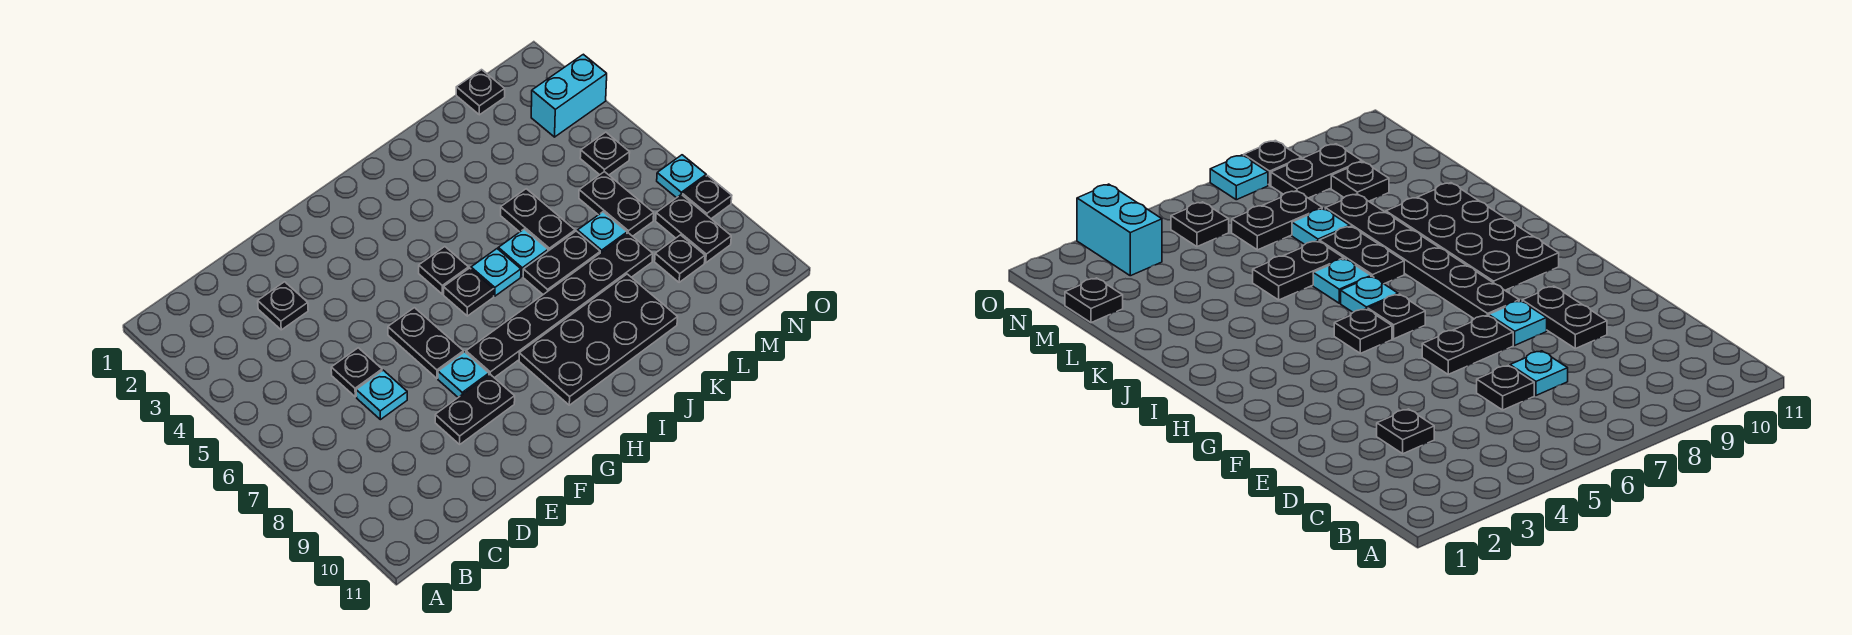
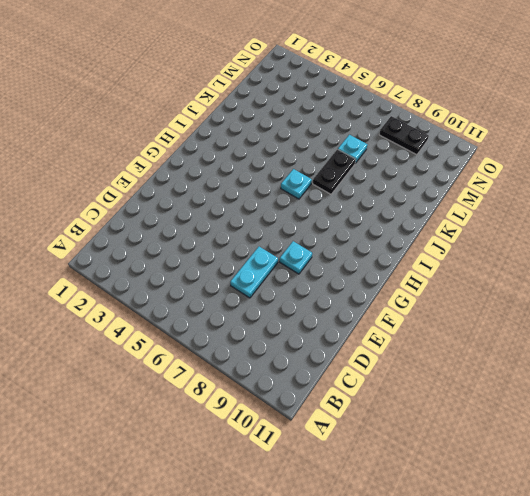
cyan plate D7:E7 level 1 -> cyan plate D7 level 1
none -> black plate D3 level 1
none -> black plate D6 level 1
none -> black plate E9:F9 level 1

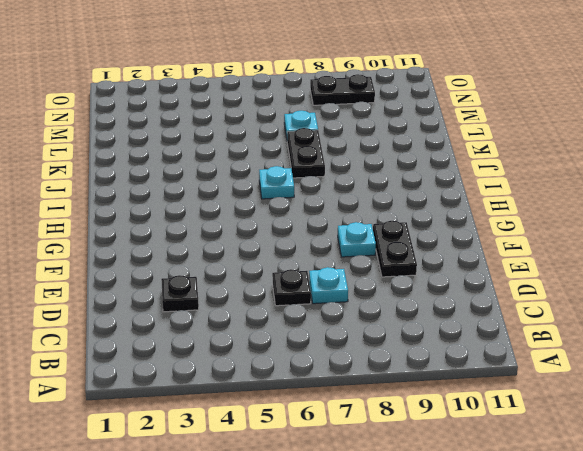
none -> black plate F6:F7 level 1
none -> black plate G8:L8 level 1
none -> black plate H5 level 1

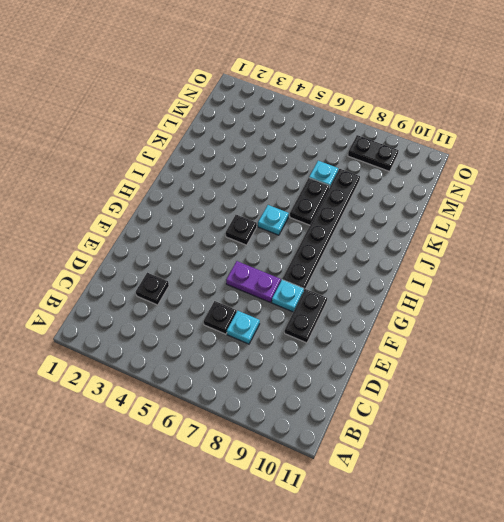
purple plate F6:F7 level 1 -> black plate F6:F7 level 1
none -> black plate H6 level 1
none -> black plate H9:K10 level 1
none -> cyan plate J6 level 1

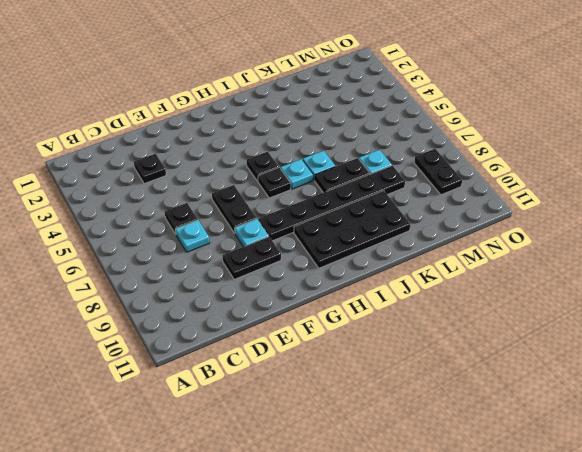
none -> black plate K5:K6 level 1
none -> black plate M1 level 1
none -> black plate M6:M7 level 1

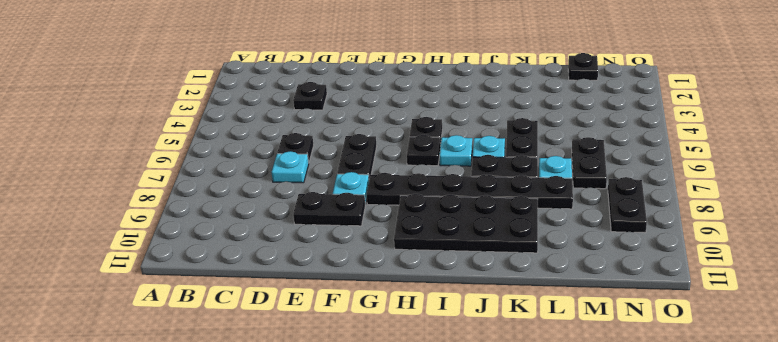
none -> black plate M9 level 1
none -> cyan brick N3:O3 level 1
none -> black plate N5 level 1

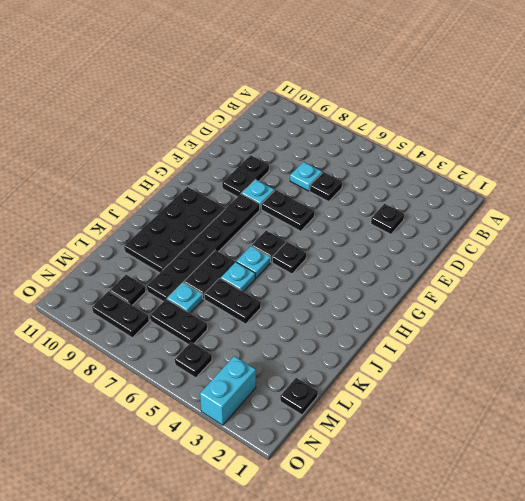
none -> cyan plate O7 level 1
none -> black plate O8 level 1

